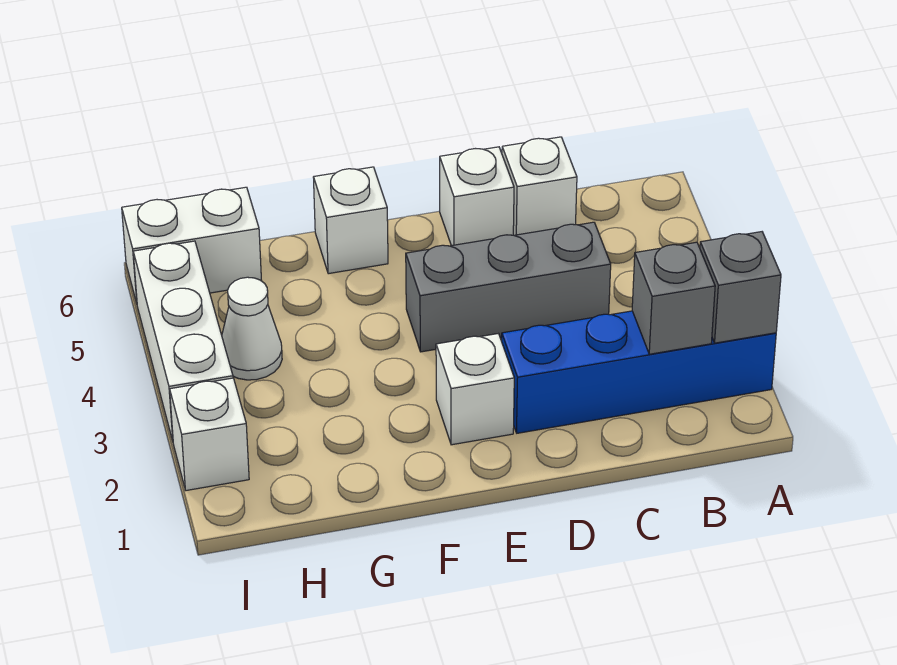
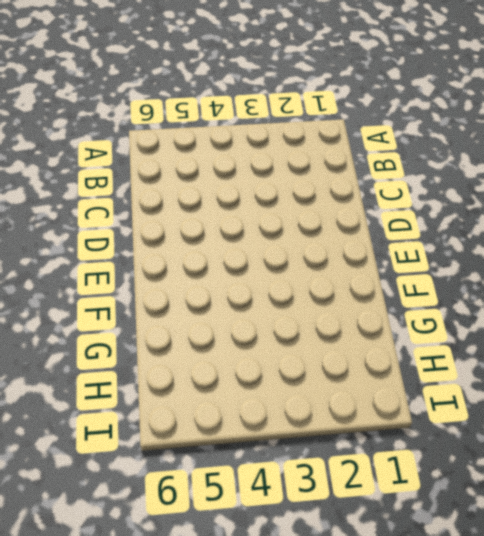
none -> blue brick A2:D2 level 1
none -> grey brick C4:E4 level 1
none -> white brick C6 level 1

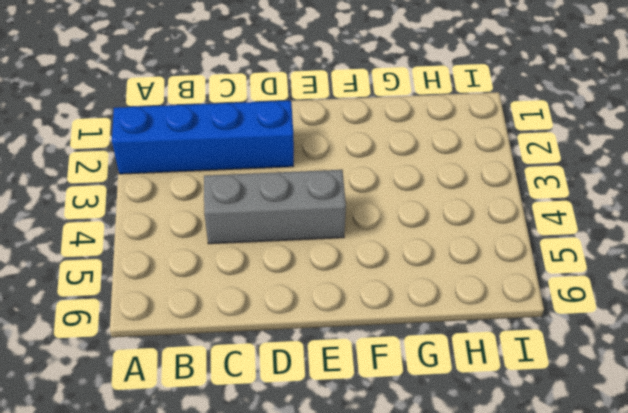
none -> white brick C6 level 1
none -> white brick D6 level 1
none -> white brick E2 level 1

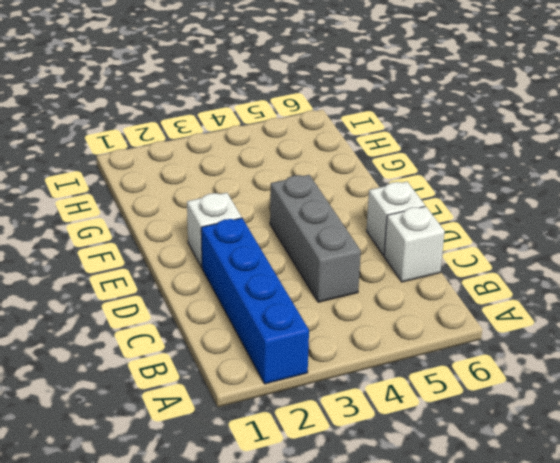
none -> white brick F6 level 1
none -> white cone H4 level 1
none -> white brick H6:I6 level 1

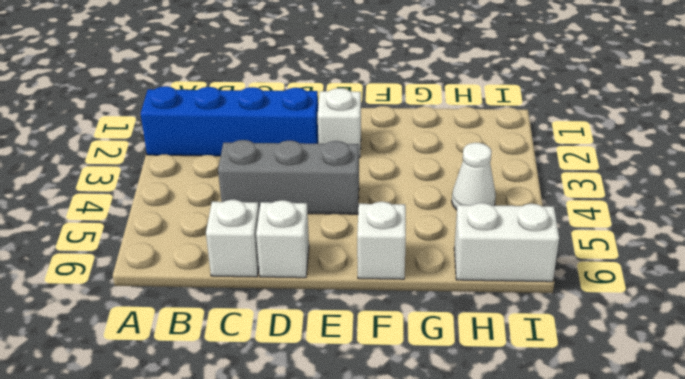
none -> white brick I2 level 1
none -> white brick I3:I5 level 1
none -> grey brick A2 level 2

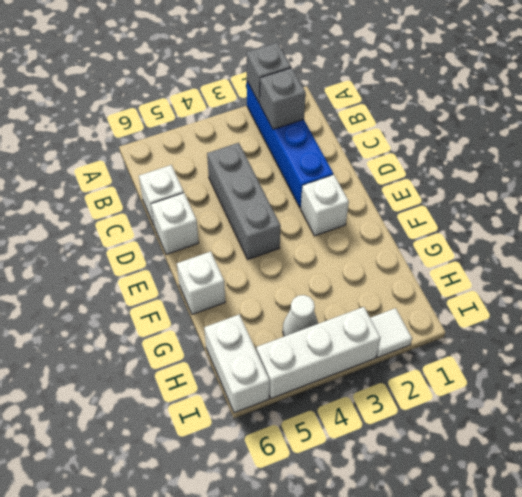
white tile I2 level 1 -> white brick I2 level 1

